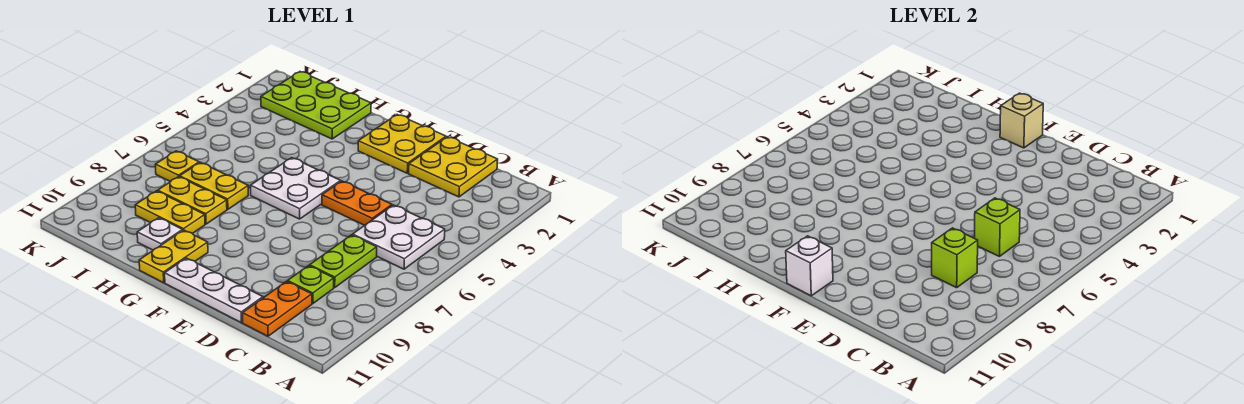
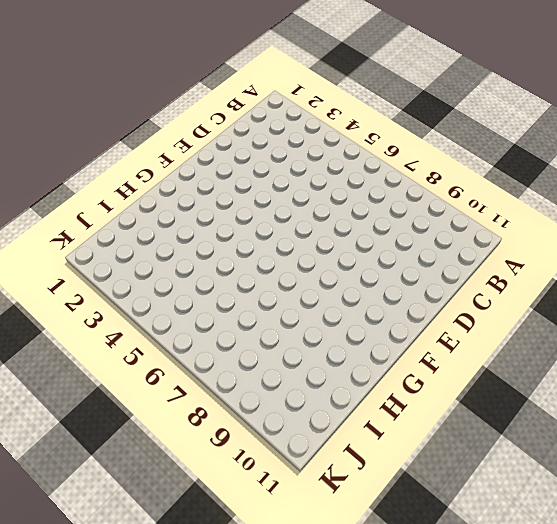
none -> white plate B5:C6 level 1
none -> yellow plate C1:D2 level 1
none -> lime plate C7:C8 level 1

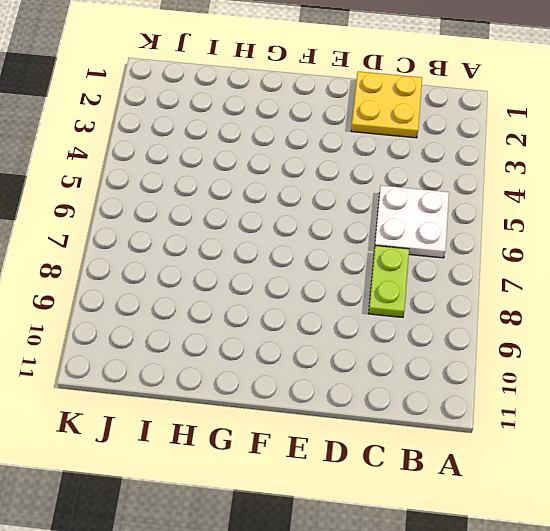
none -> lime plate C9 level 1
none -> orange plate C10:C11 level 1
none -> orange plate D5:E5 level 1

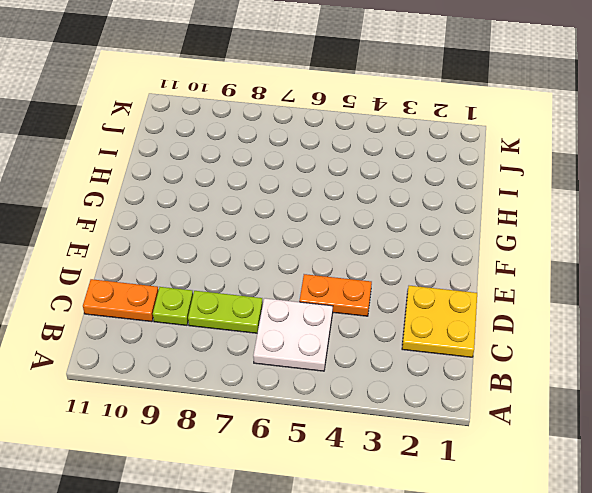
orange plate D4:D5 level 1 -> orange plate D5:E5 level 1
none -> white plate D11:F11 level 1
none -> yellow plate E1:F2 level 1
none -> white plate F5:G6 level 1

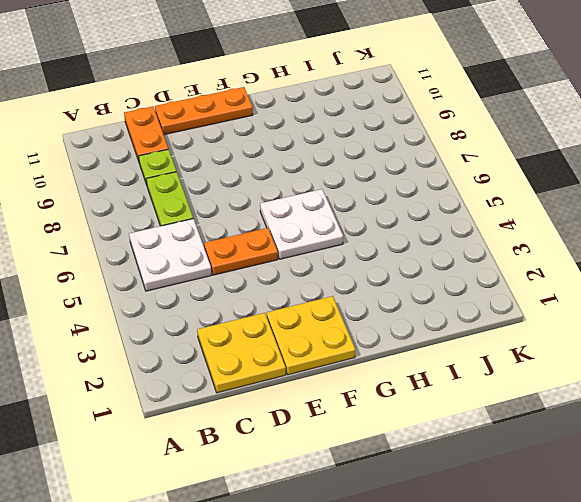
orange plate D11:F11 level 1 -> white plate D11:F11 level 1
none -> yellow plate G10:G11 level 1
none -> lime plate H1:J2 level 1
none -> yellow plate H7:I7 level 1

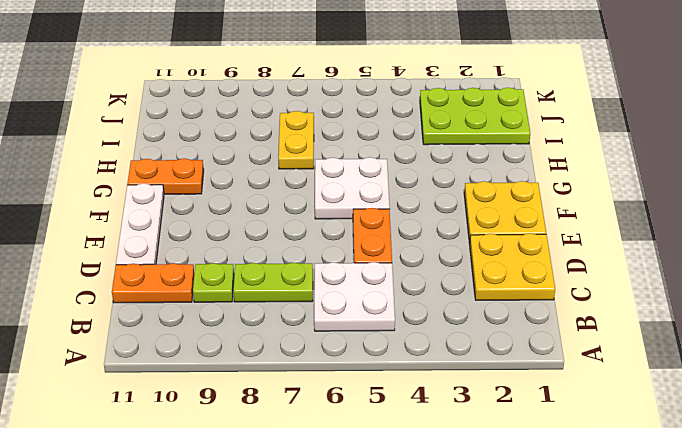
orange plate G10:G11 level 1 -> yellow plate G10:G11 level 1
lime plate I1:J3 level 1 -> lime plate H1:J2 level 1
none -> yellow plate H8:I8 level 1
none -> yellow plate H9:I9 level 1
none -> white plate H10 level 1

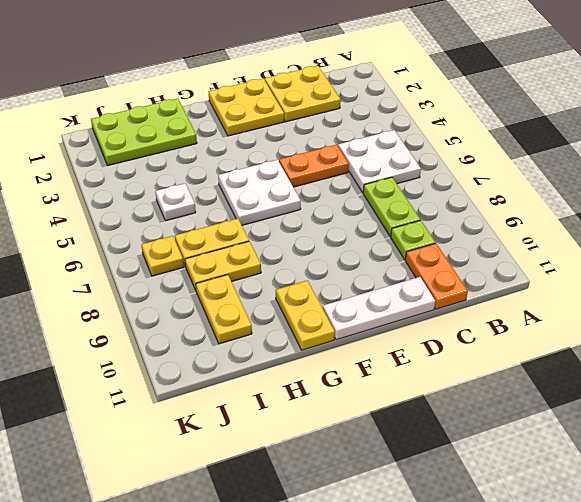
white plate I5 level 1 -> white plate H10 level 1
yellow plate I9:I10 level 1 -> yellow plate H9:I9 level 1
none -> lime brick C6 level 2
none -> lime brick C8 level 2
none -> tan brick F1 level 2

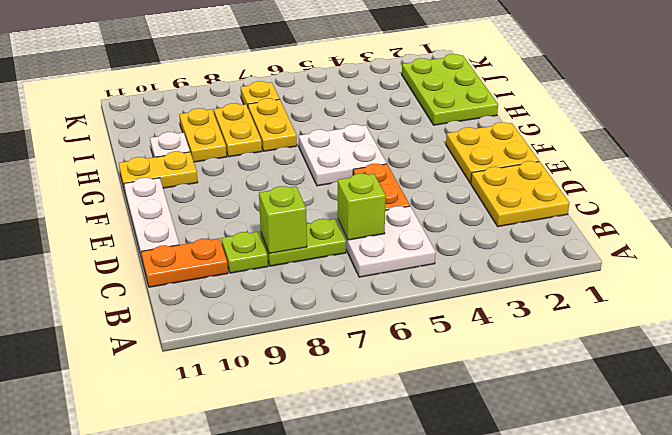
none -> tan brick F1 level 2
none -> white brick F11 level 2

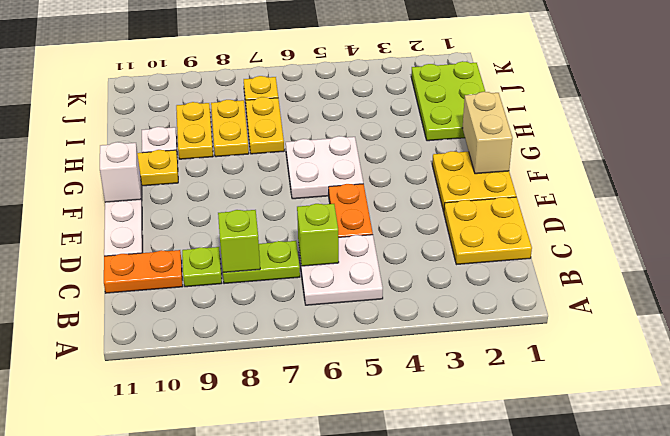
tan brick F1:G1 level 2 -> tan brick F1 level 2

